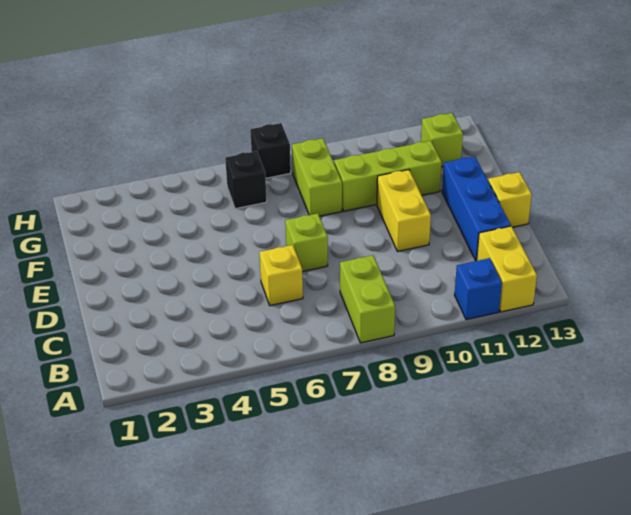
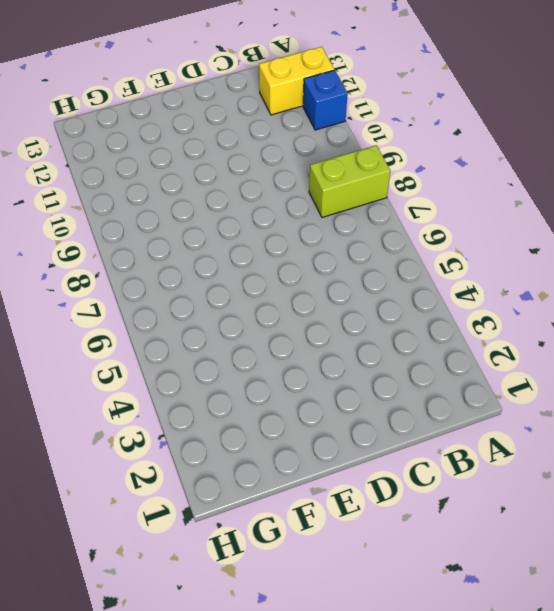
none -> yellow brick C6 level 1
none -> blue brick C12:E12 level 1
none -> lime brick D7 level 1

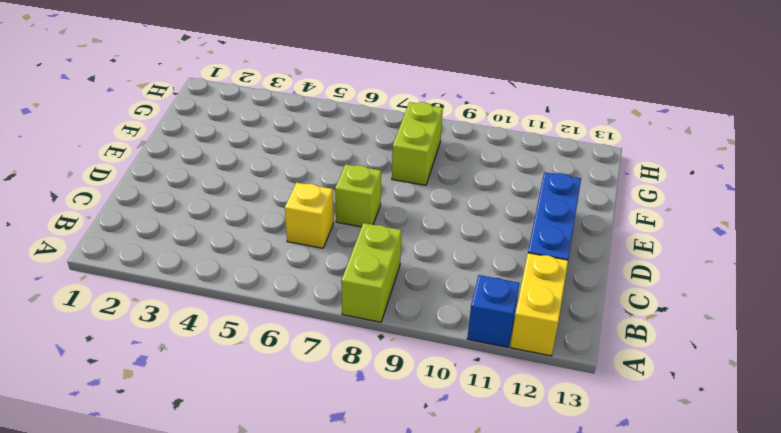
none -> yellow brick D10:E10 level 1
none -> yellow brick D13 level 1
none -> lime brick F9:F11 level 1

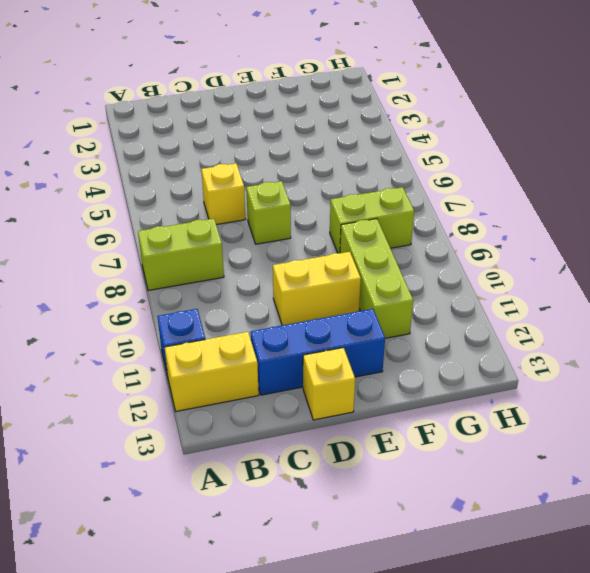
none -> black brick G6 level 1
none -> lime brick G12 level 1
none -> black brick H7 level 1

